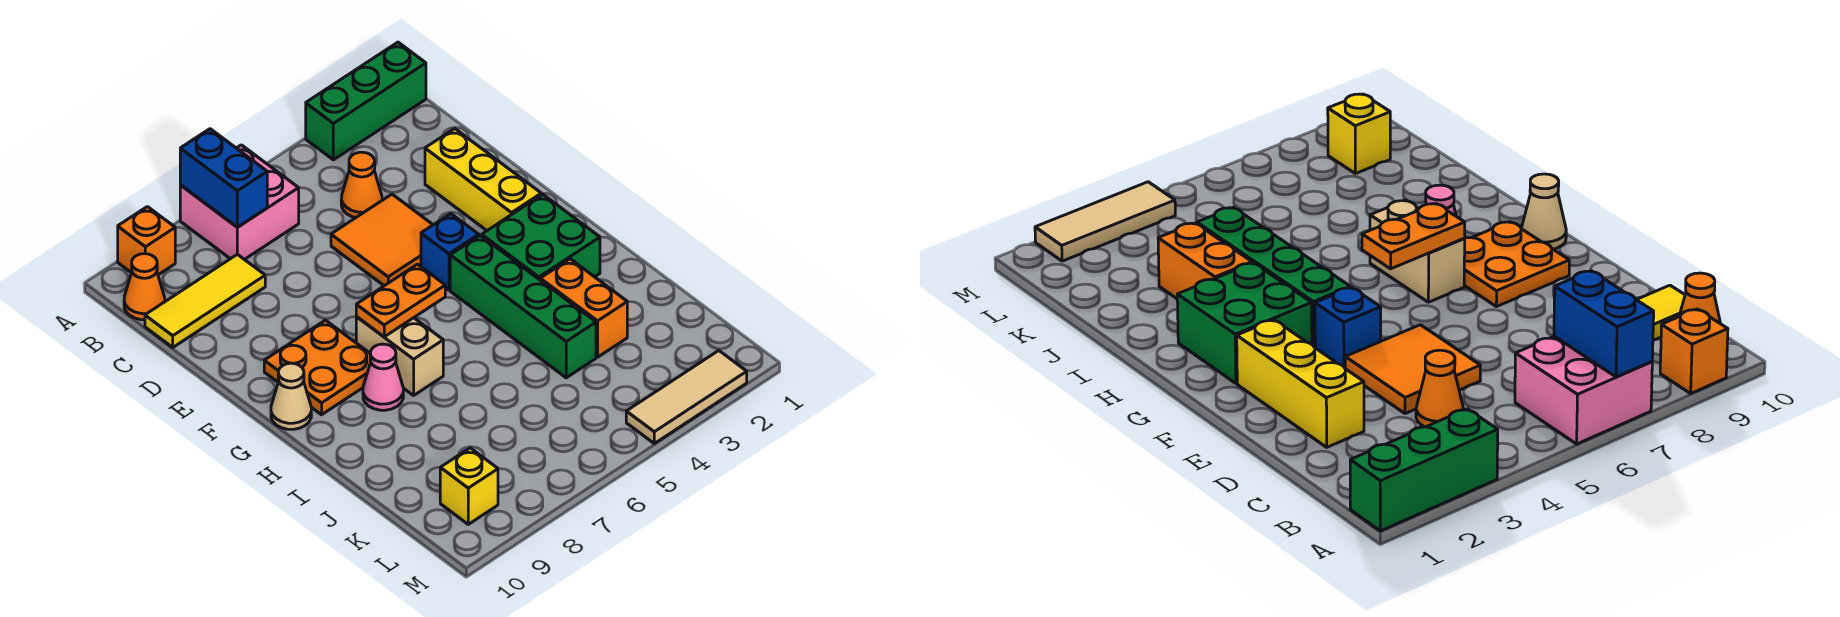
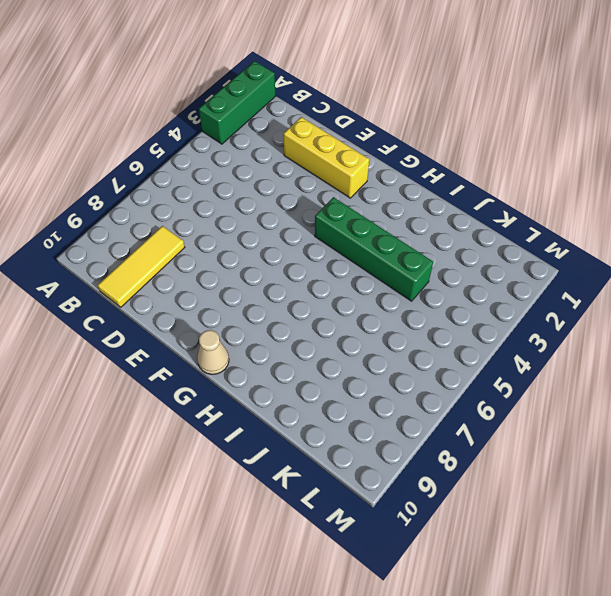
none -> pink brick A6:B7 level 1
none -> orange brick A9 level 1
none -> orange cone B10 level 1

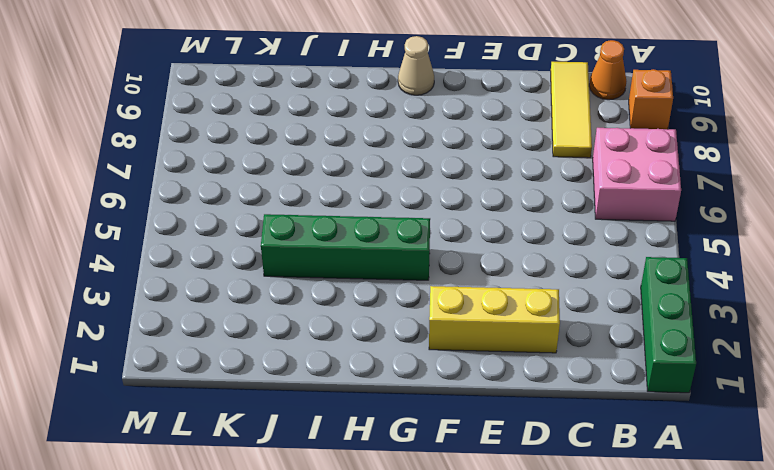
none -> orange cone C4 level 1
none -> orange tile D4:E5 level 1
none -> blue brick F4 level 1

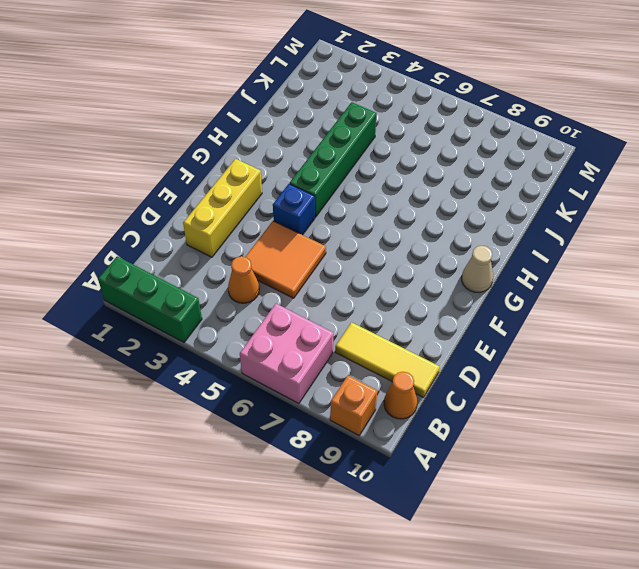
none -> orange plate F8:G9 level 1
none -> green brick G2:H3 level 1
none -> tan brick G7:H7 level 1

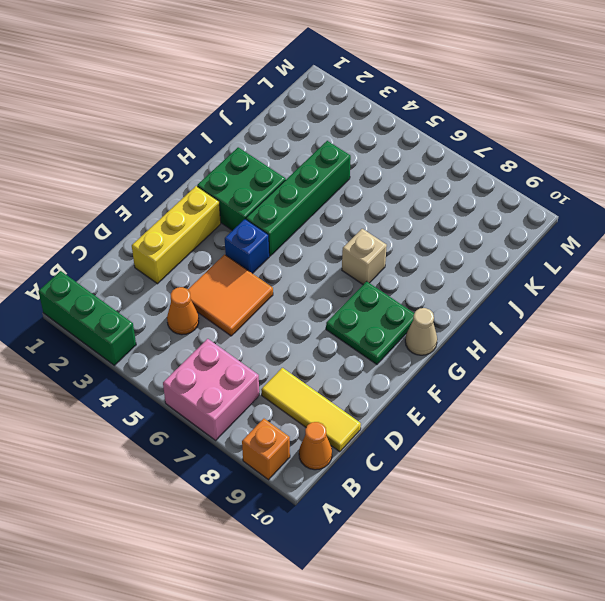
green plate F8:G9 level 1 -> orange plate F8:G9 level 1
tan brick H7 level 1 -> tan brick G7:H7 level 1
none -> pink cone H8 level 1
none -> orange brick I3:J3 level 1
none -> yellow brick L9 level 1

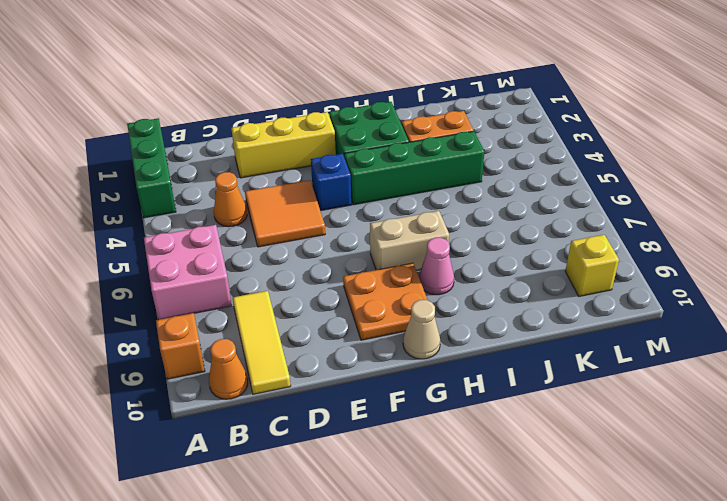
none -> tan tile M2:M4 level 1
none -> blue brick A7:B7 level 2
none -> orange plate G6:G7 level 2

